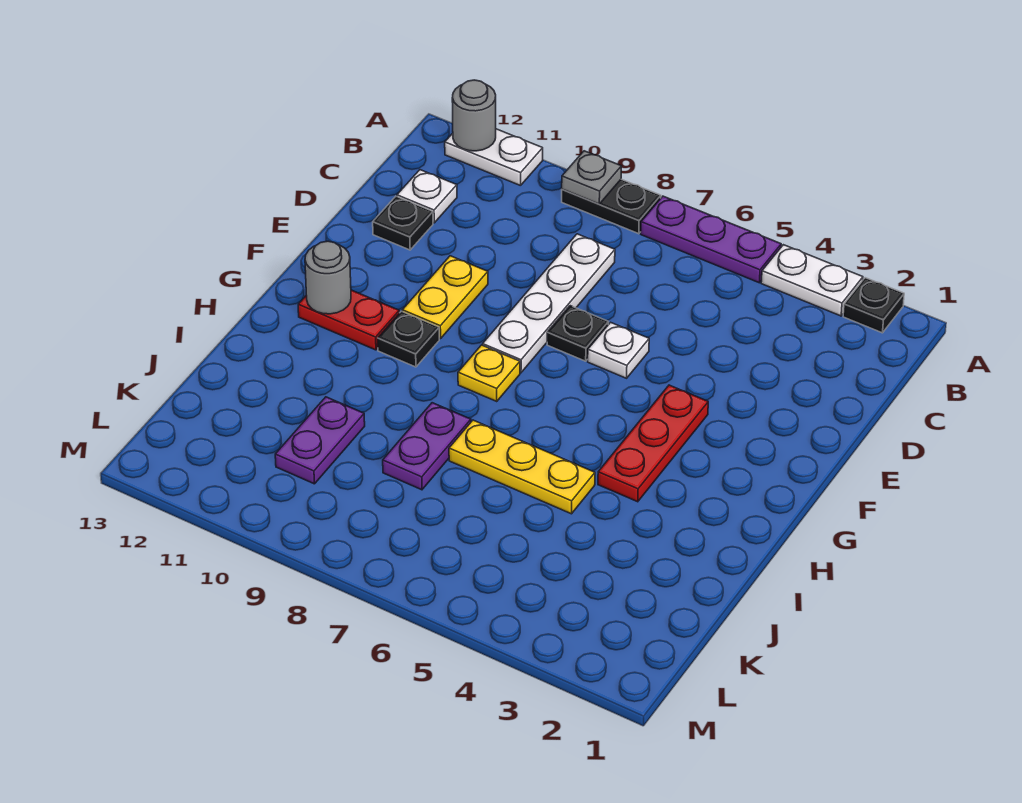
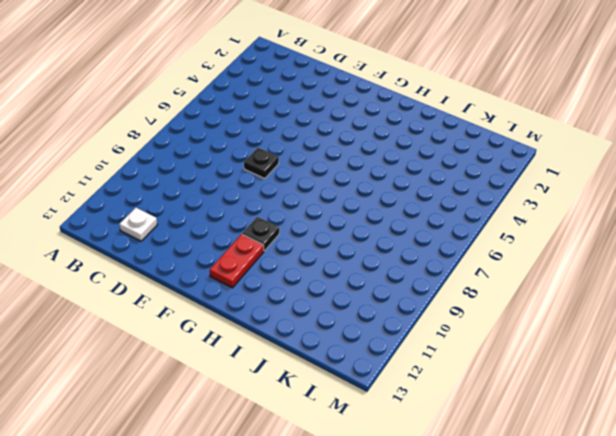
none -> black plate A2 level 1
none -> white plate A3:A4 level 1
none -> purple plate A5:A7 level 1

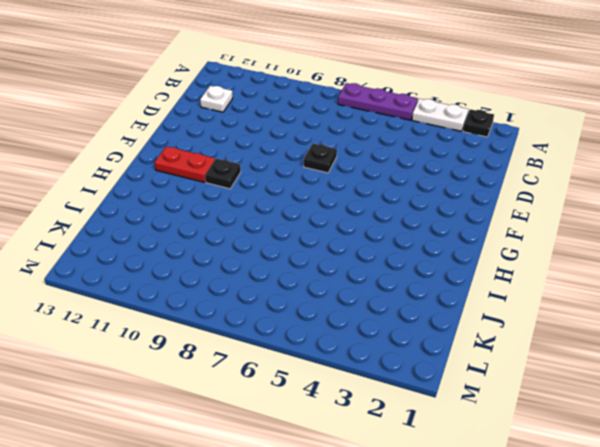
none -> black plate A8:A9 level 1
none -> white plate A11:A12 level 1
none -> white plate C8:F8 level 1

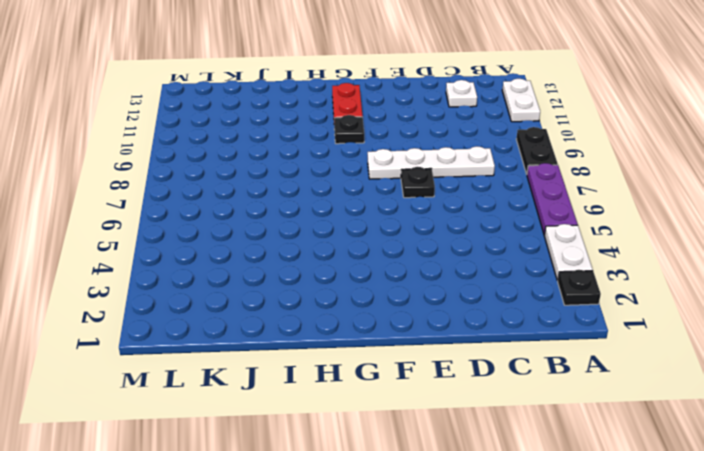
none -> black plate D12 level 1
none -> white plate E6 level 1
none -> yellow plate E10:F10 level 1

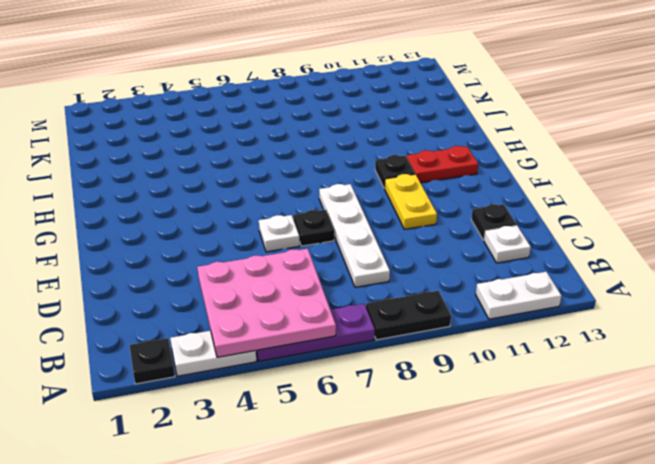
pink plate A4:C6 level 2 -> none
none -> red plate F4:H4 level 1
none -> yellow plate G8 level 1
none -> yellow plate I5:I7 level 1

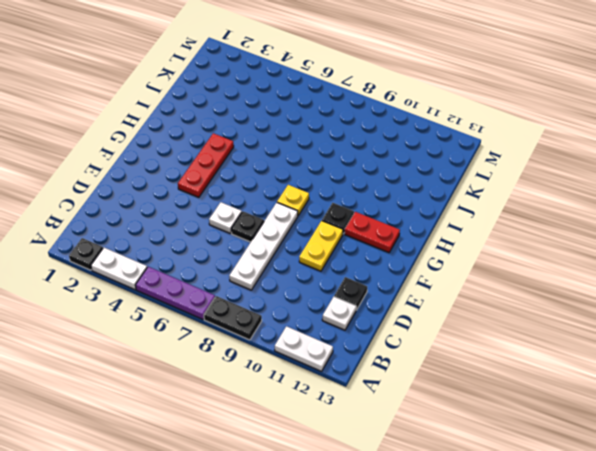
none -> yellow plate I5:I7 level 1
none -> purple plate I8:J8 level 1
none -> purple plate J10:K10 level 1

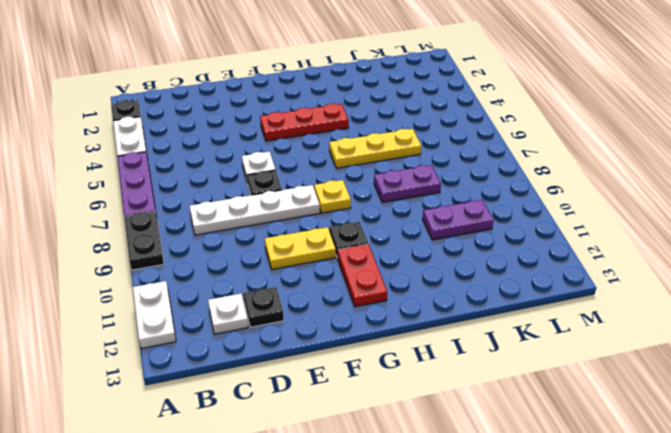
yellow plate H6:J6 level 1 -> yellow plate I5:I7 level 1
none -> grey plate A9 level 2
none -> grey round brick A12 level 2
none -> grey round brick G12 level 2

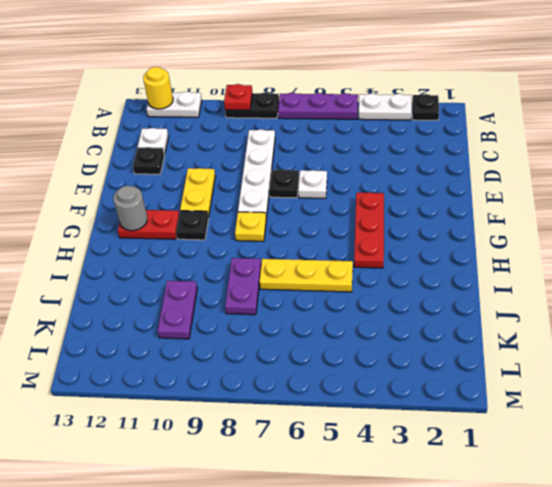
red plate A9 level 2 -> grey plate A9 level 2
yellow round brick A12 level 2 -> grey round brick A12 level 2

